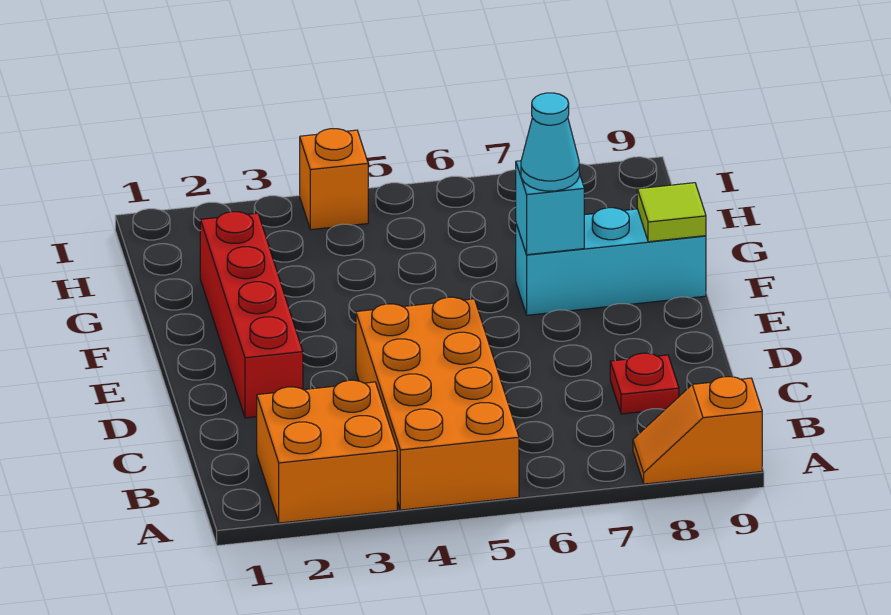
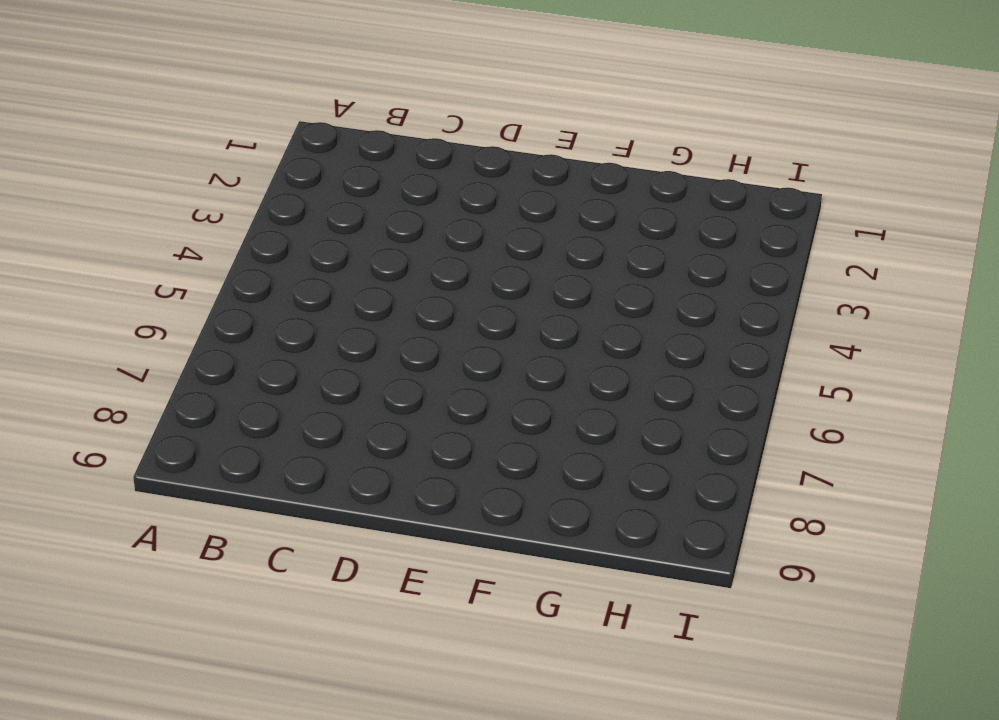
none -> orange brick A2:B3 level 1
none -> orange brick A4:D5 level 1

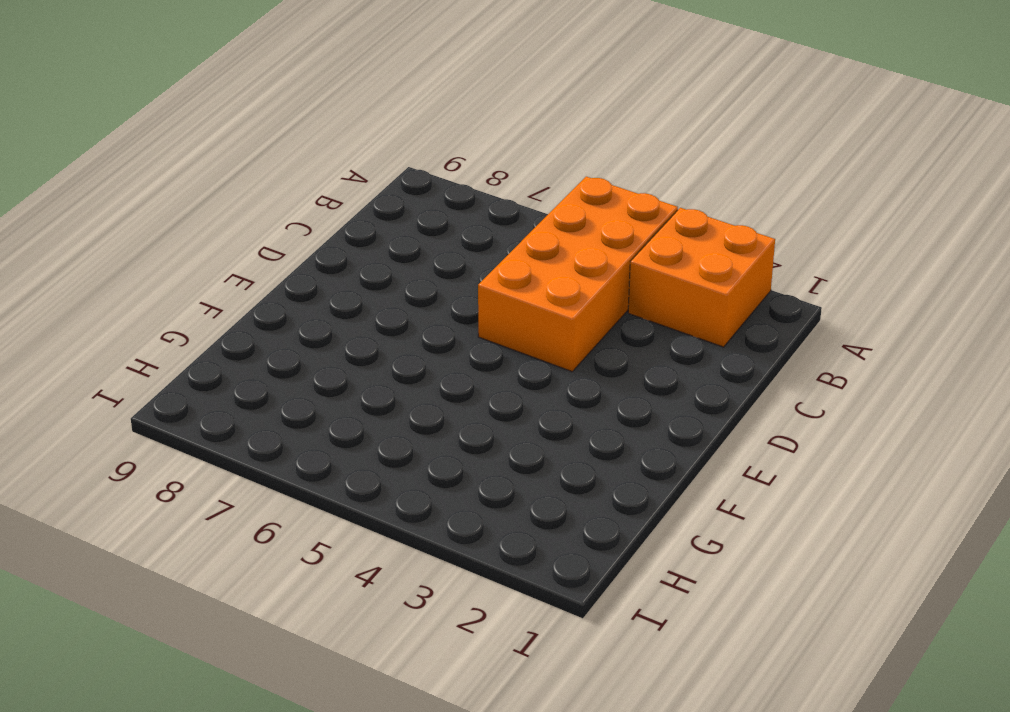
none -> orange slope A8:A9 level 1 top 9
none -> red plate C8 level 1

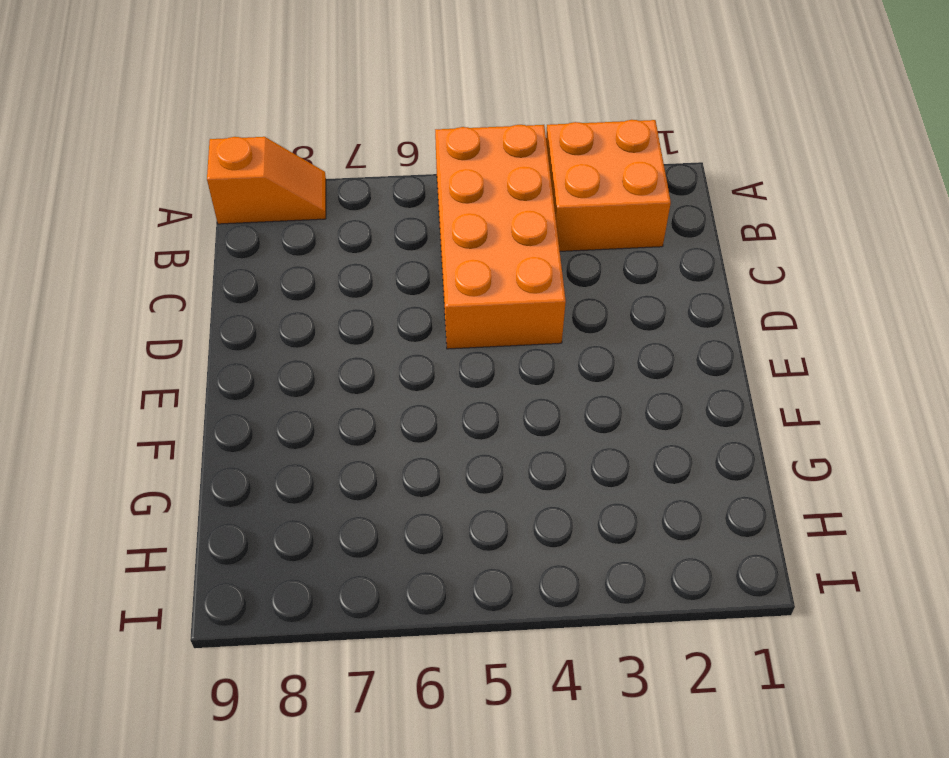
none -> red plate C8 level 1
none -> red brick D2:G2 level 1

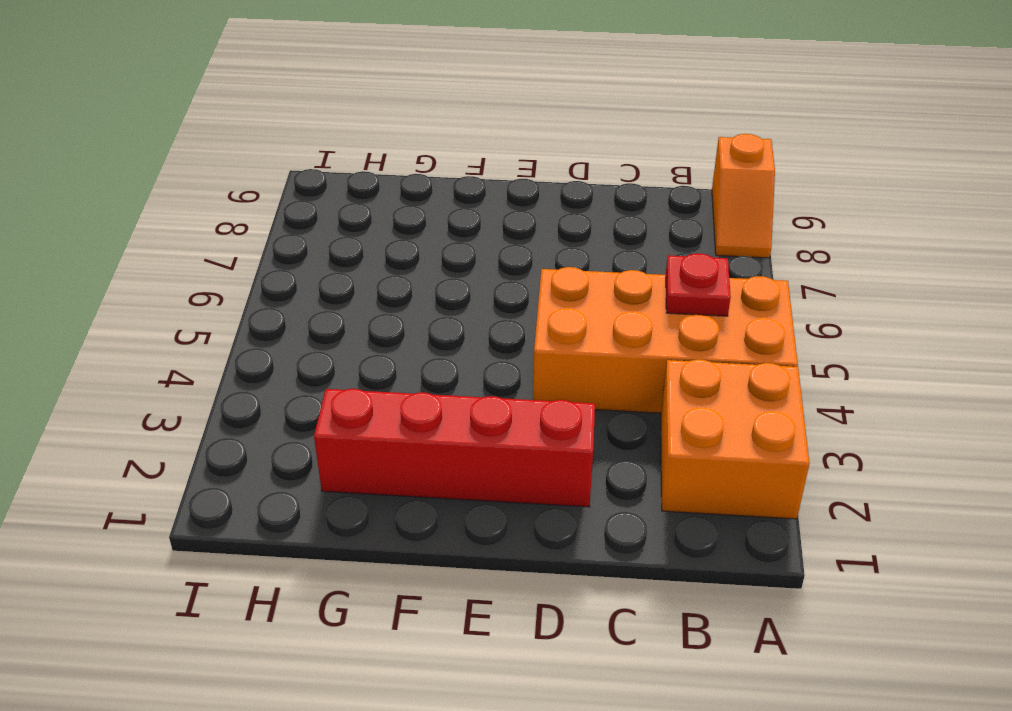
red plate B5 level 2 -> red plate C8 level 1
none -> cyan brick F7:F9 level 1
none -> orange brick I4 level 1

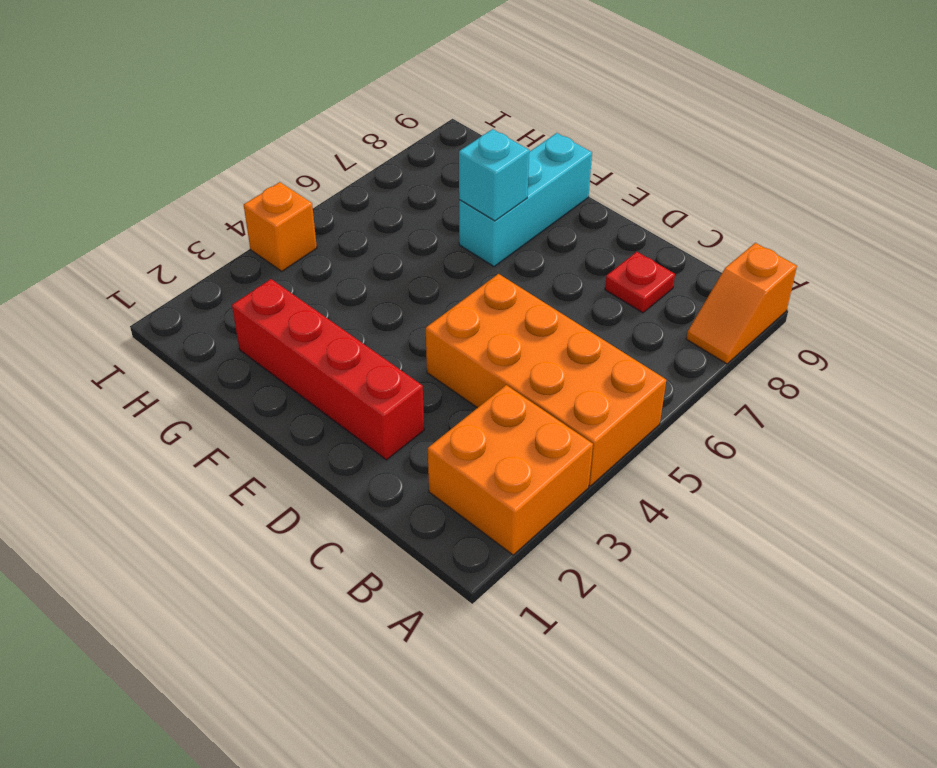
none -> lime tile F9 level 2
none -> cyan cone F7 level 3

